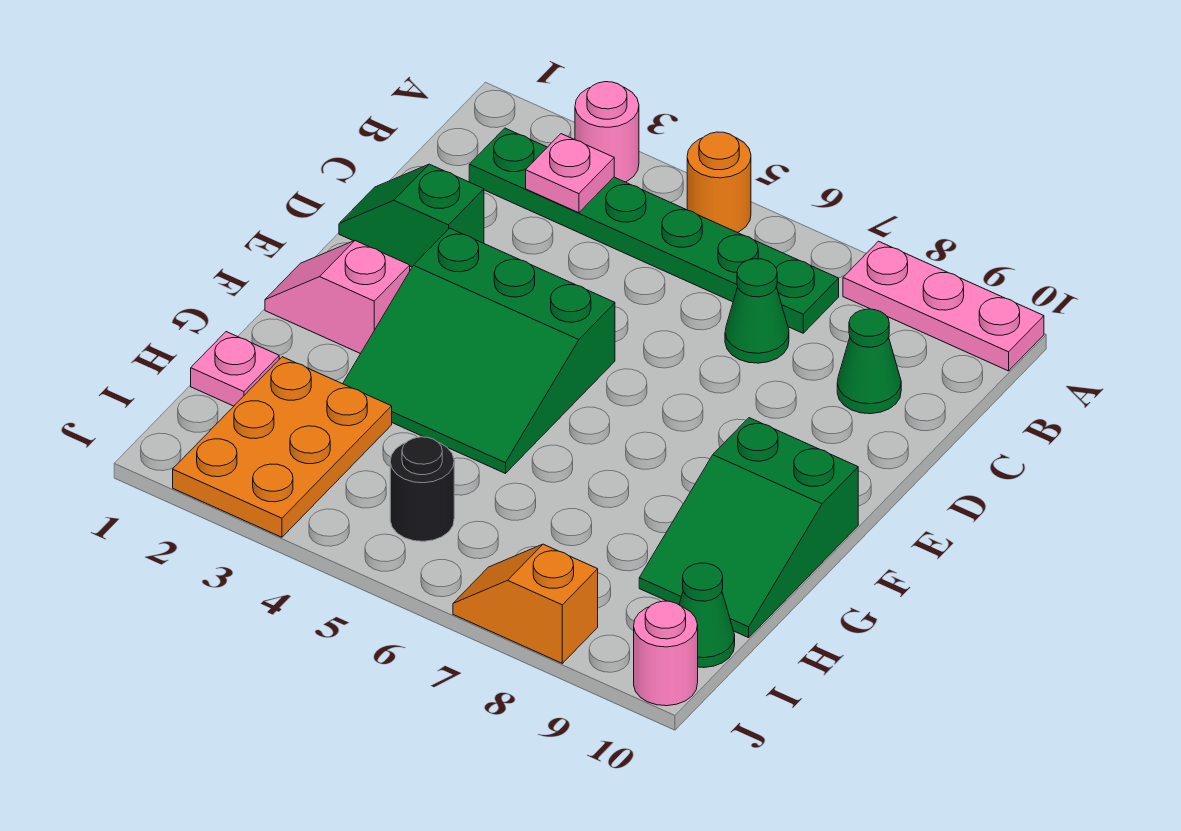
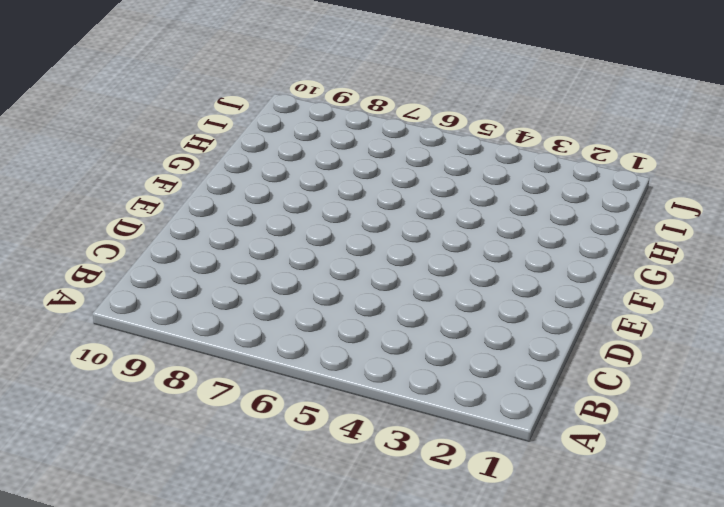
none -> pink round brick A3 level 1
none -> orange round brick A5 level 1
none -> pink plate A8:A10 level 1

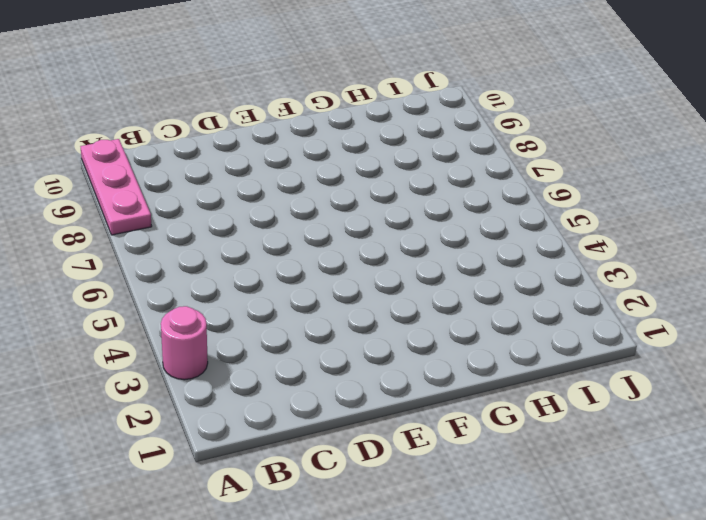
none -> orange round brick A5 level 1
none -> green plate B2:B7 level 1
none -> green cone C7 level 1

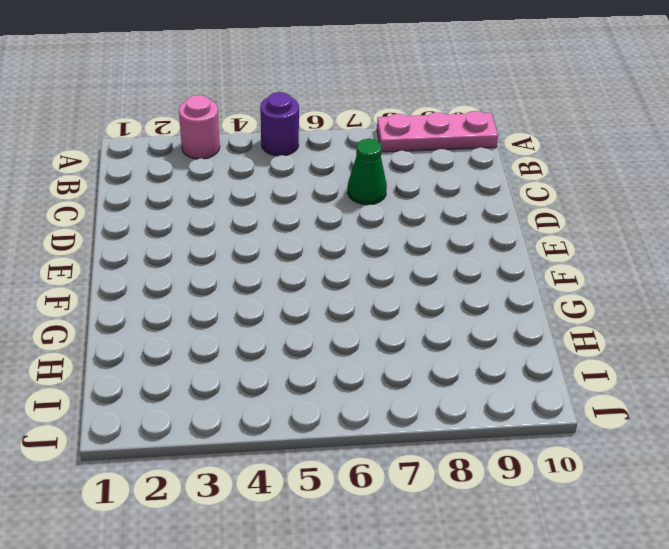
purple round brick A5 level 1 -> orange round brick A5 level 1
none -> green plate B2:B7 level 1
none -> green cone C9 level 1
none -> green slope D1:D2 level 1 top 2

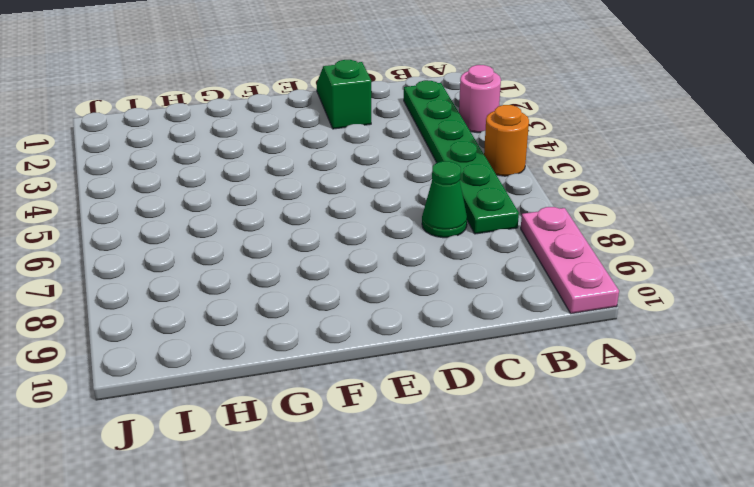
none -> green cone C9 level 1
none -> green slope E3:G5 level 1 top E
none -> pink slope F1:F2 level 1 top 2

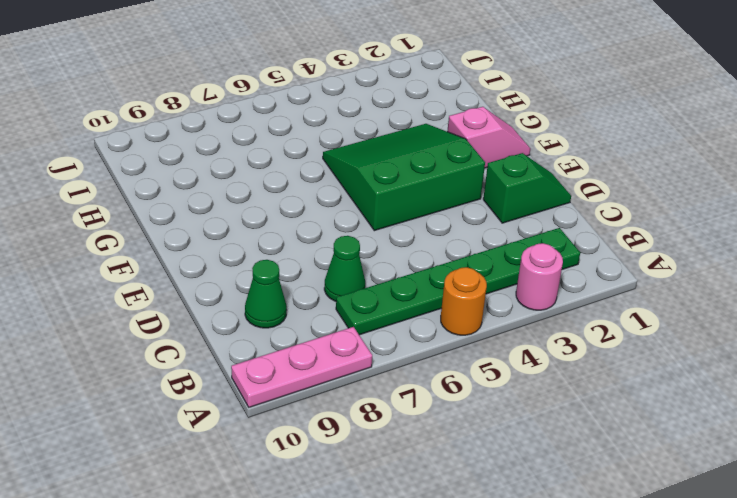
none -> green slope F9:H10 level 1 top F
none -> pink plate H1 level 1
none -> orange plate H2:J3 level 1

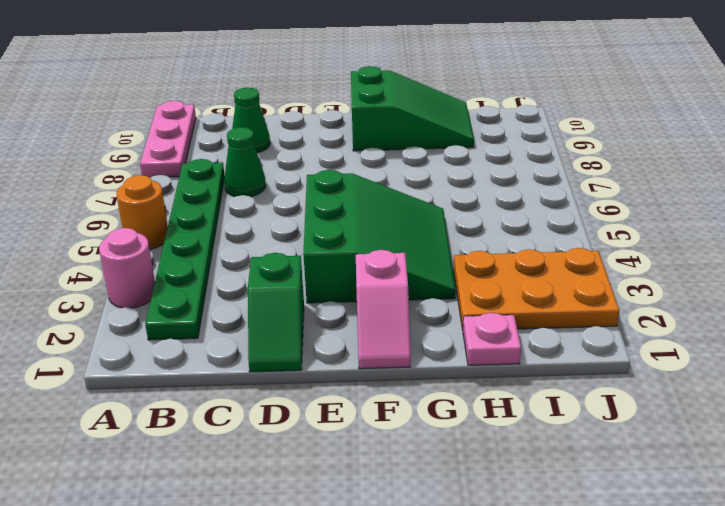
none -> black round brick I5 level 1
none -> green cone I10 level 1
none -> orange slope J7:J8 level 1 top 8

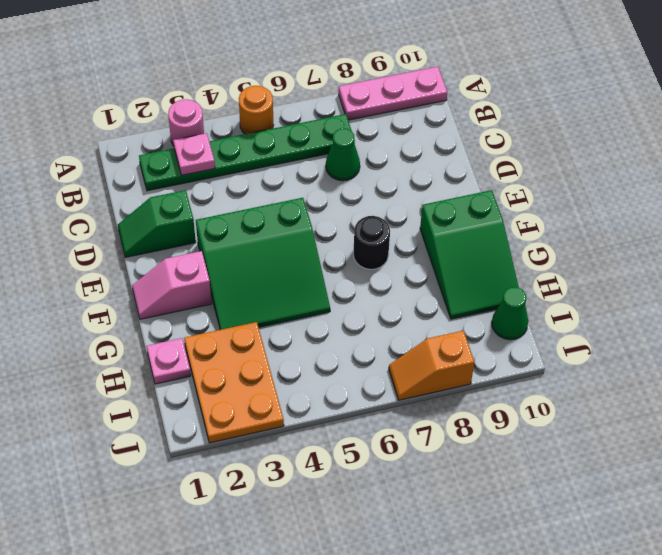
black round brick F7 level 1 -> black round brick I5 level 1
none -> green cone C9 level 1
none -> pink round brick J10 level 1

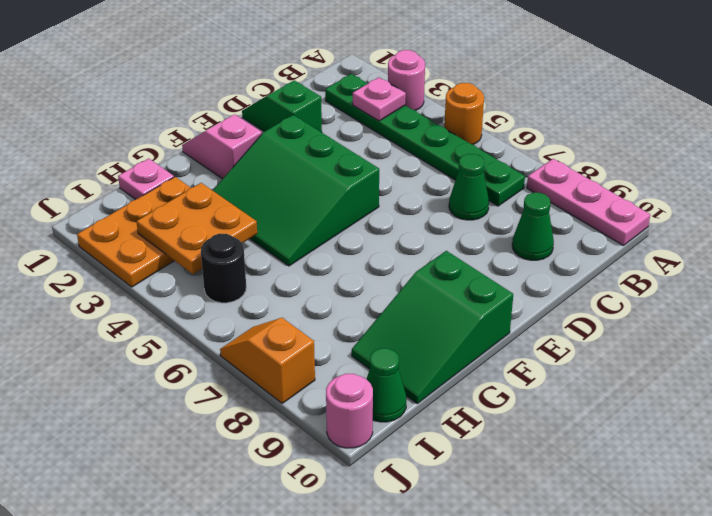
orange plate H3:I4 level 2 -> none

